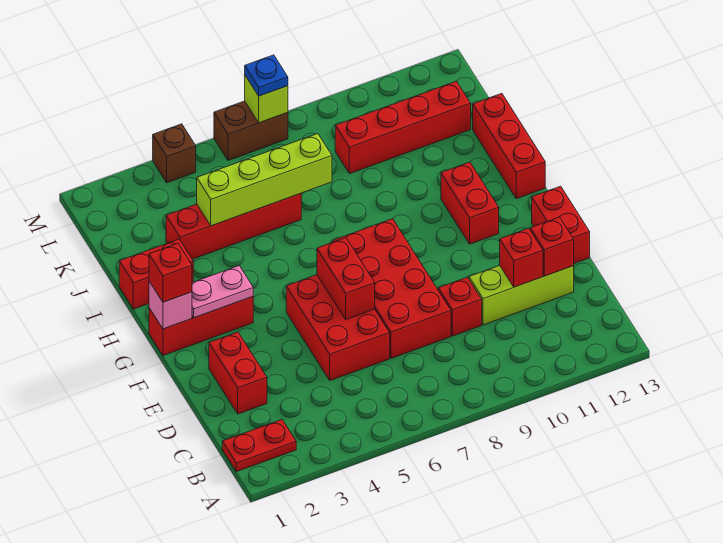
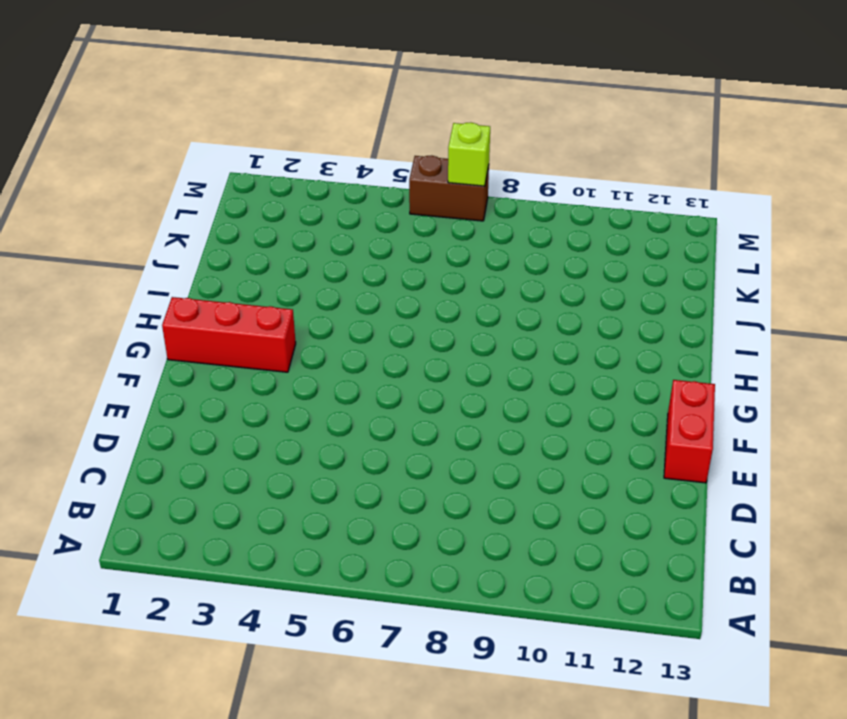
none -> red plate B1:B2 level 1
none -> red brick D2:E2 level 1
none -> red brick D5:F6 level 1

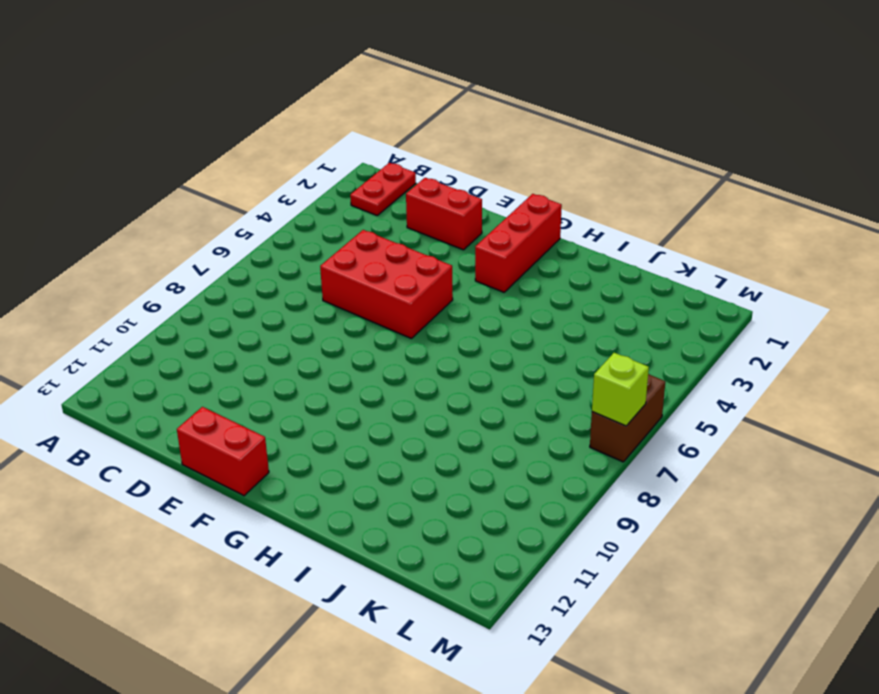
none -> red brick D7:G8 level 1
none -> red brick D9 level 1
none -> lime brick D10:D12 level 1

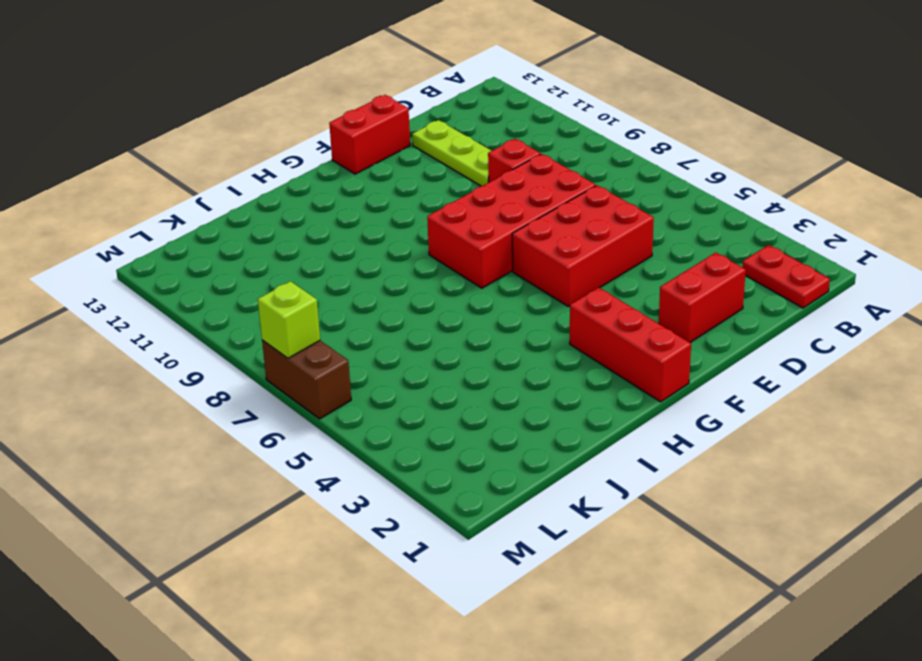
lime plate D10:D12 level 1 -> lime brick D10:D12 level 1
none -> red brick G11:H11 level 1
none -> red brick H13:J13 level 1
none -> red brick I1:I2 level 1

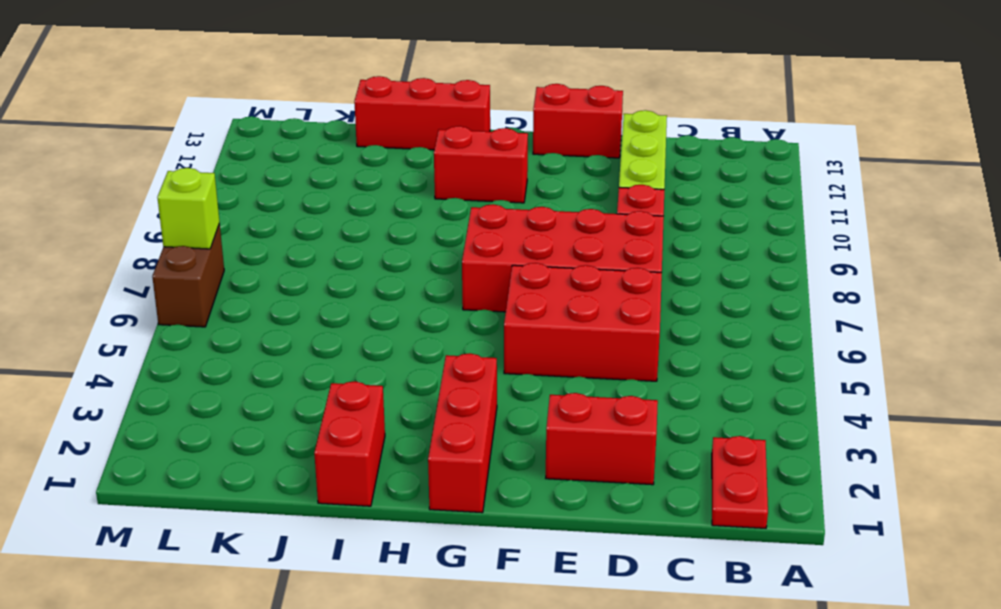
none -> red brick J3:J6 level 1
none -> red brick K9:K12 level 1
none -> brown brick M4 level 1

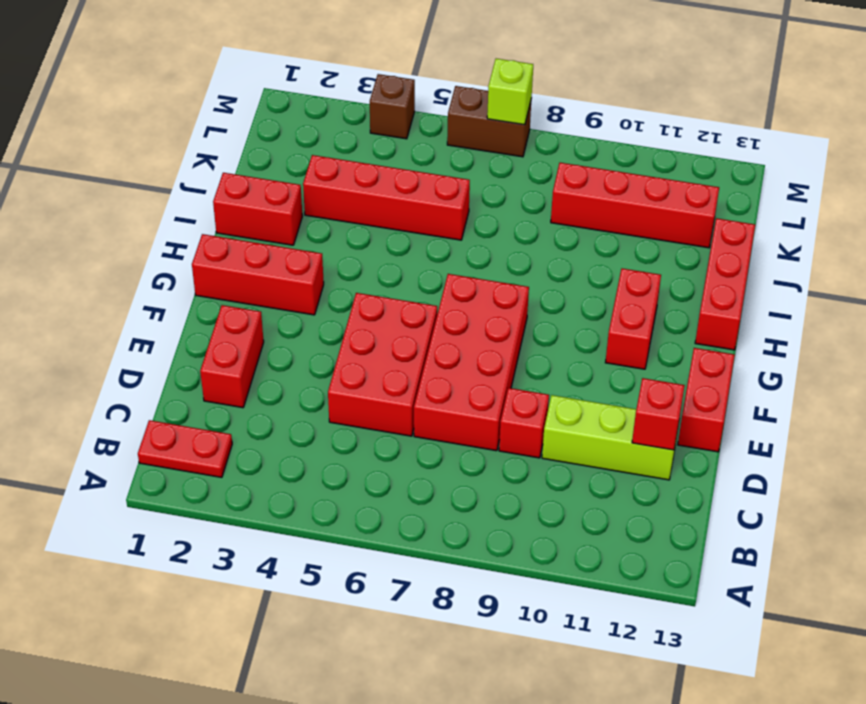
none -> red brick D11 level 2
none -> red brick E6:F6 level 2
none -> pink brick G1 level 2

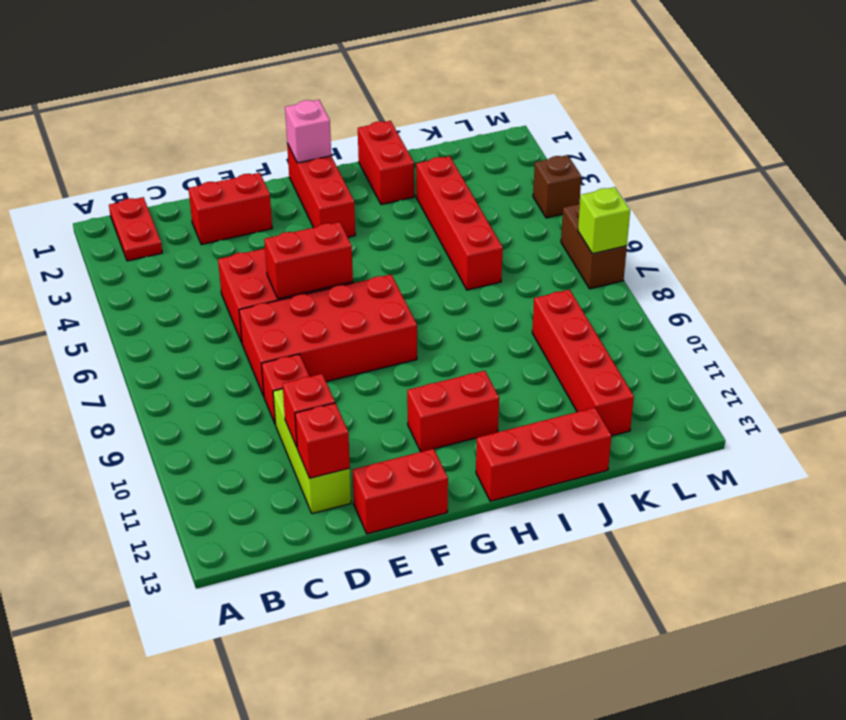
none -> pink plate G2:G3 level 2
none -> lime brick J4:J7 level 2
none -> red brick G1 level 3

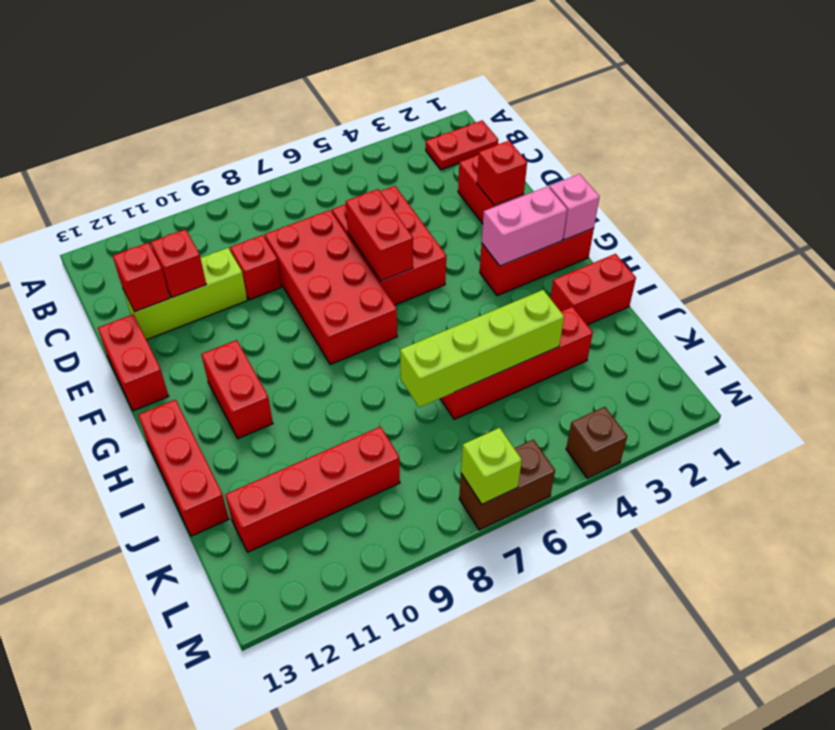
red brick E2 level 2 -> red brick G1 level 3
pink brick G2:G3 level 2 -> pink plate G2:G3 level 2
none -> blue plate M7 level 3

